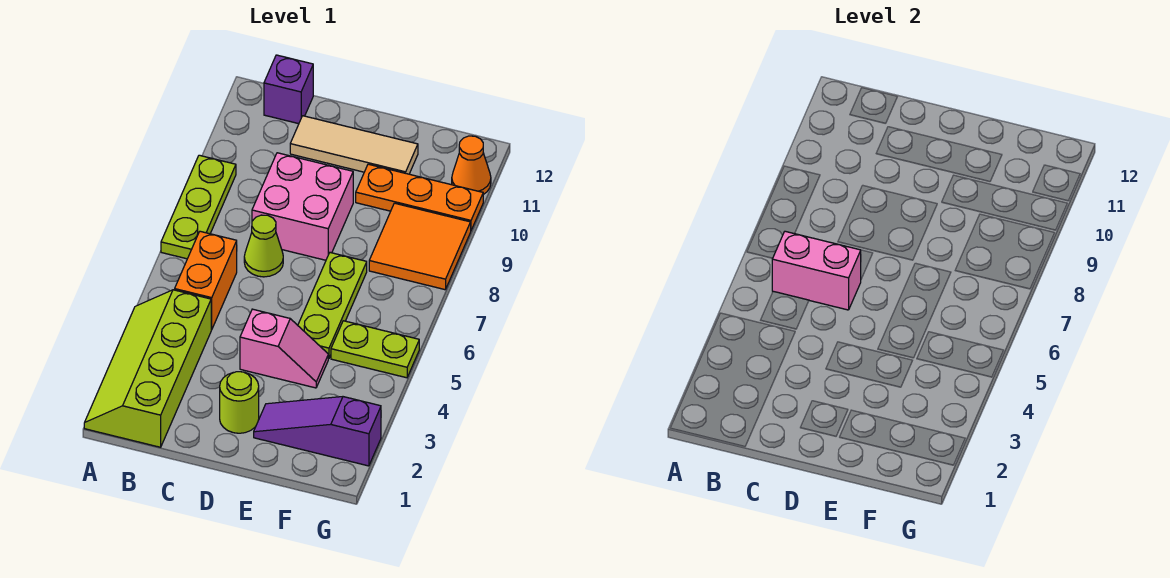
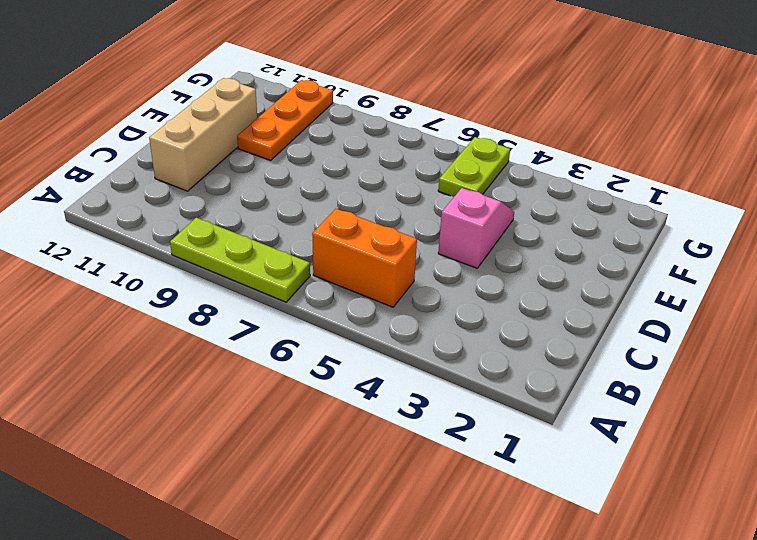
tan brick C11:E11 level 1 -> tan tile C11:E11 level 1
none -> lime slope A1:B4 level 1 top B
none -> purple brick B12 level 1
none -> lime cone C7 level 1

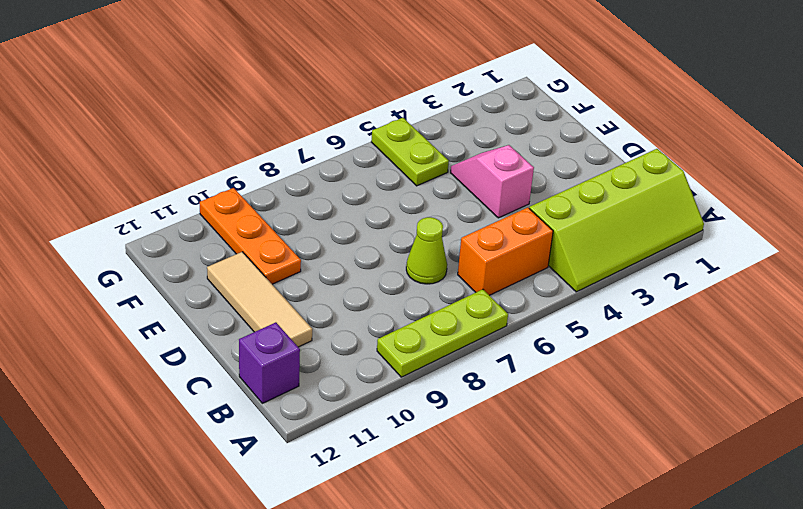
none -> pink brick C8:D9 level 1
none -> lime round brick D2 level 1
none -> purple slope E2:G2 level 1 top G

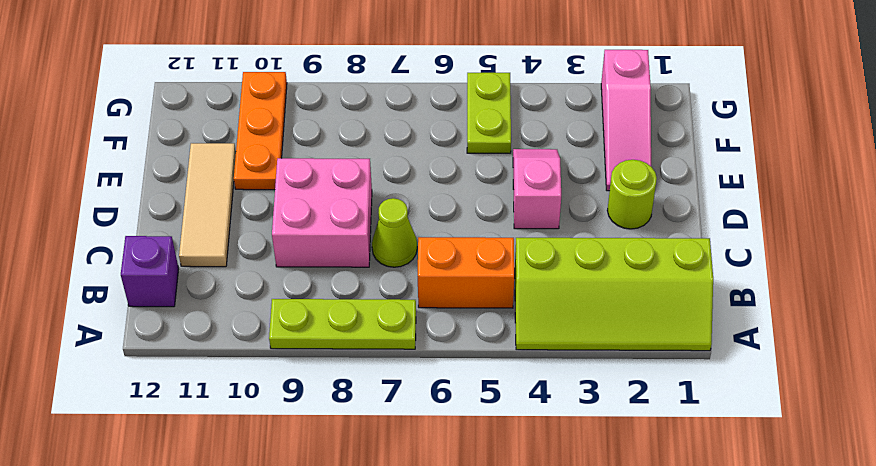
pink slope E2:G2 level 1 top G -> purple slope E2:G2 level 1 top G
none -> lime plate E5:E7 level 1
none -> orange tile F8:G9 level 1
none -> orange cone G11 level 1

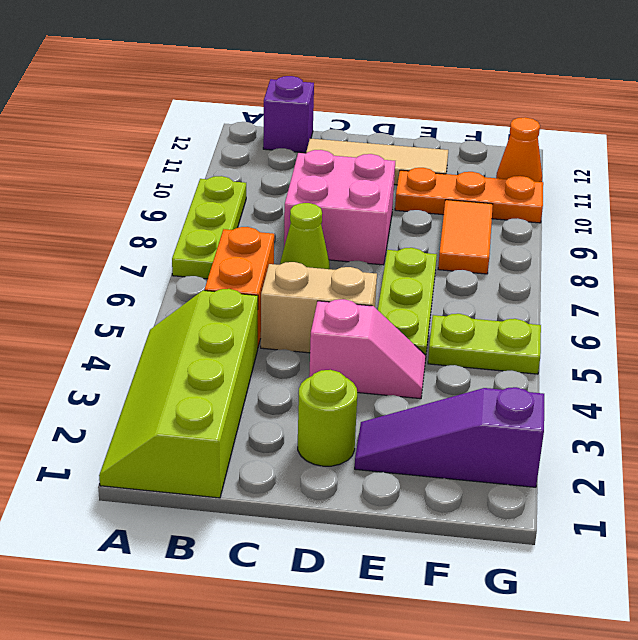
tan brick C5:D5 level 1 -> none
orange tile F8:F9 level 1 -> orange tile F8:G9 level 1
none -> pink brick B6:C6 level 2

